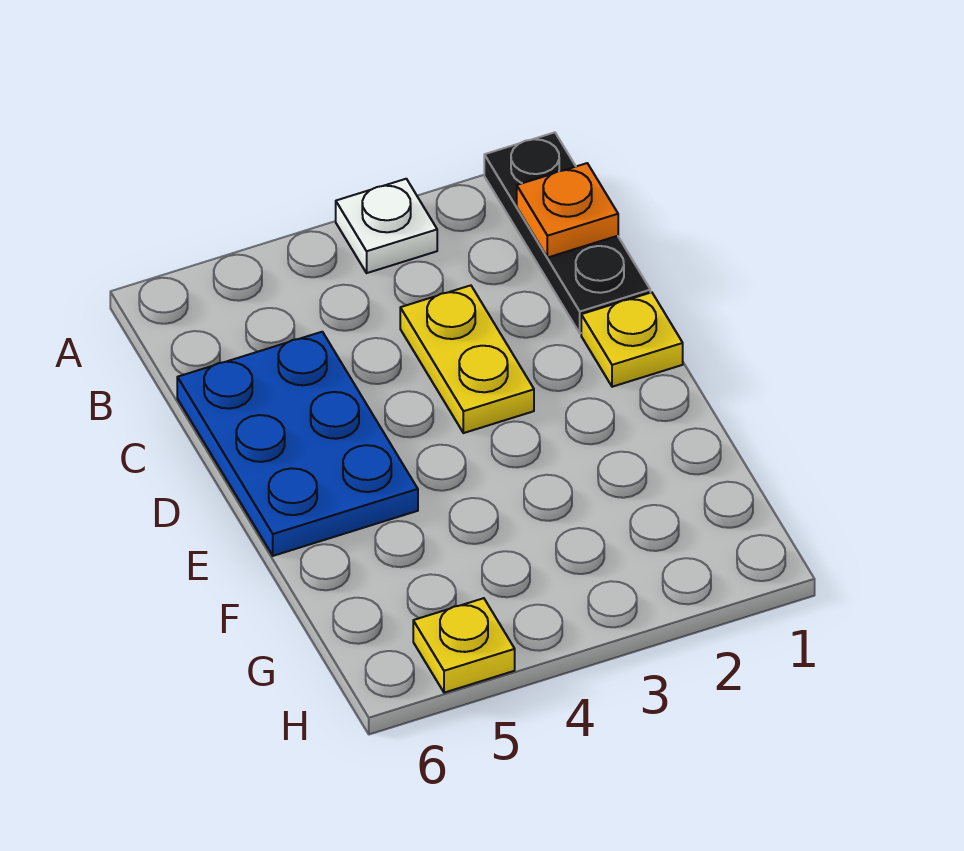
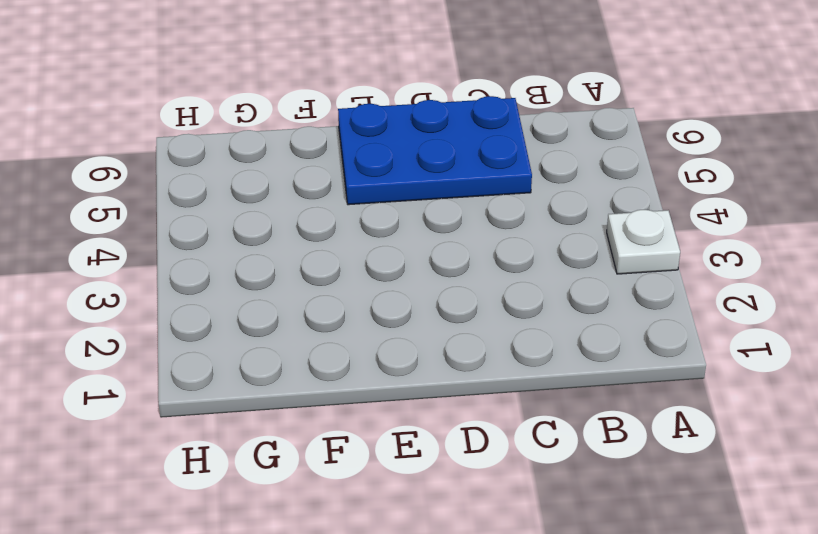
none -> black plate A1:C1 level 1
none -> yellow plate C3:D3 level 1

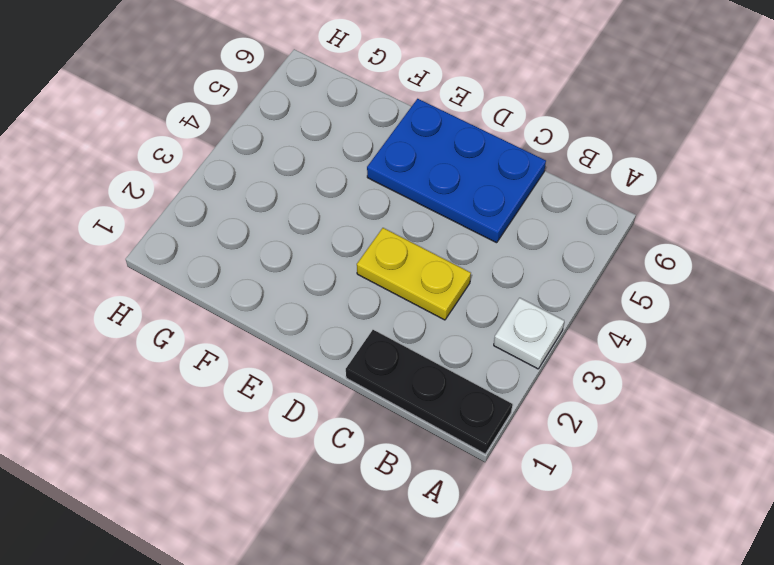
none -> yellow plate D1 level 1
none -> yellow plate H5 level 1

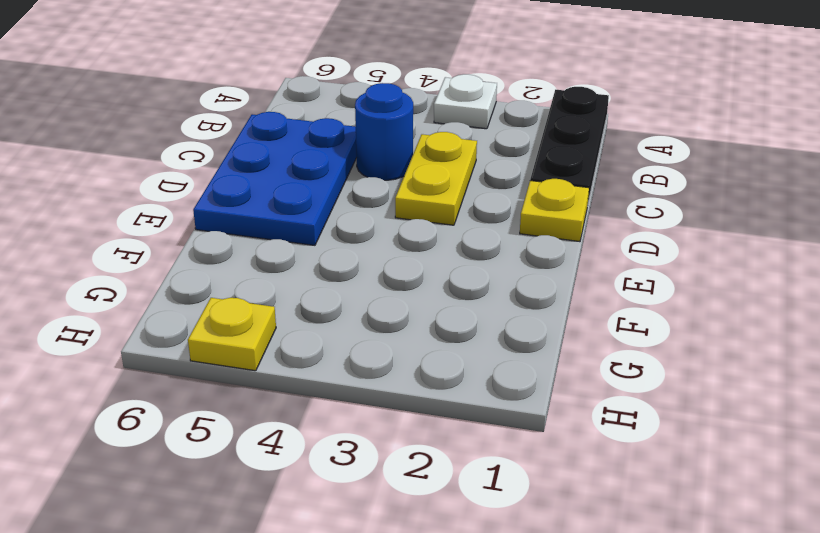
blue round brick C4 level 1 -> none
none -> orange plate B1 level 2

